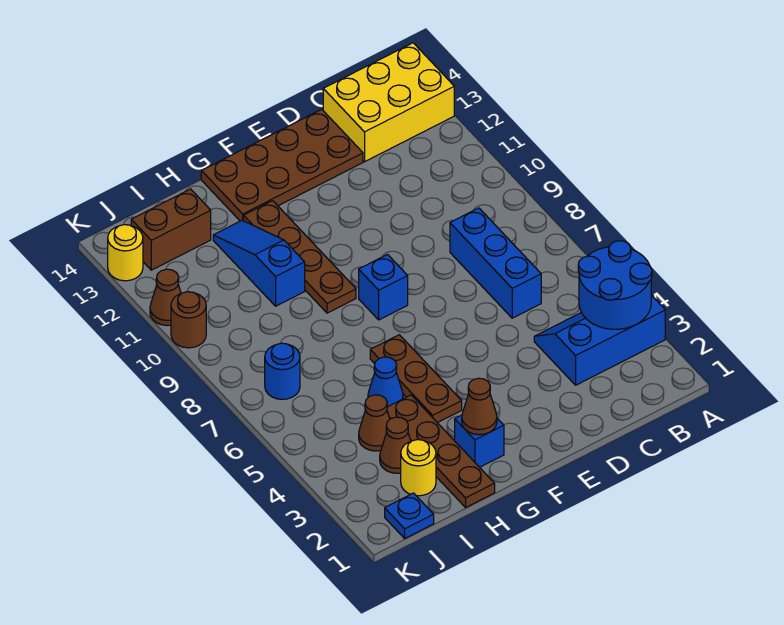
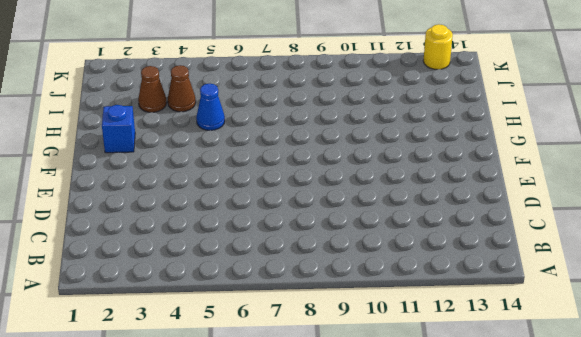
none -> blue slope A3:C4 level 1 top 3
none -> yellow brick A13:C14 level 1
none -> blue brick C6:C8 level 1

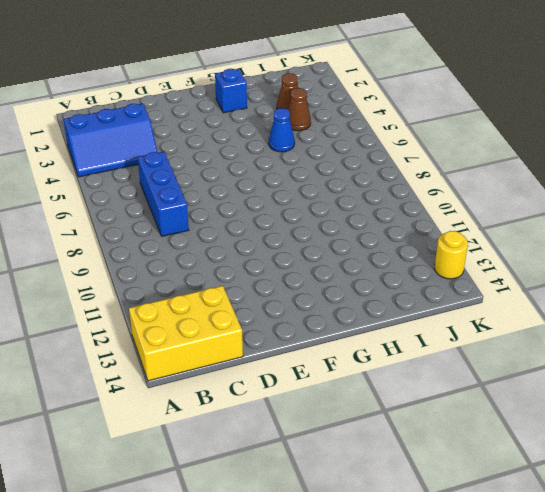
none -> brown plate D13:G14 level 1
none -> blue brick F8 level 1
none -> brown plate G4:G6 level 1

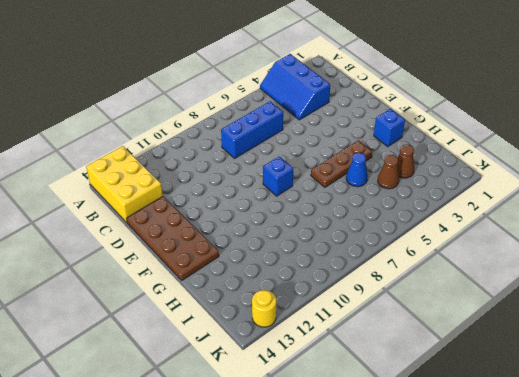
none -> brown plate G9:G12 level 1
none -> brown plate H1:H4 level 1
none -> blue slope H10:H12 level 1 top 10

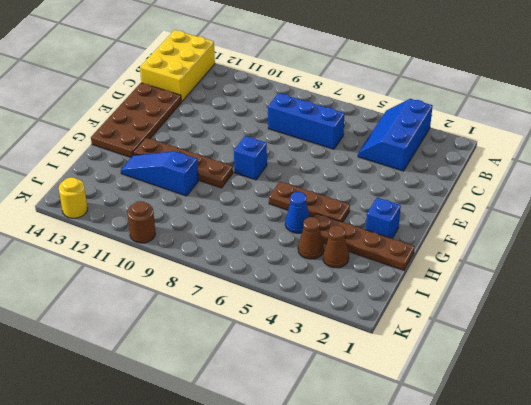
none -> yellow round brick I2 level 1
none -> brown brick I13:J13 level 1
none -> blue plate J1 level 1

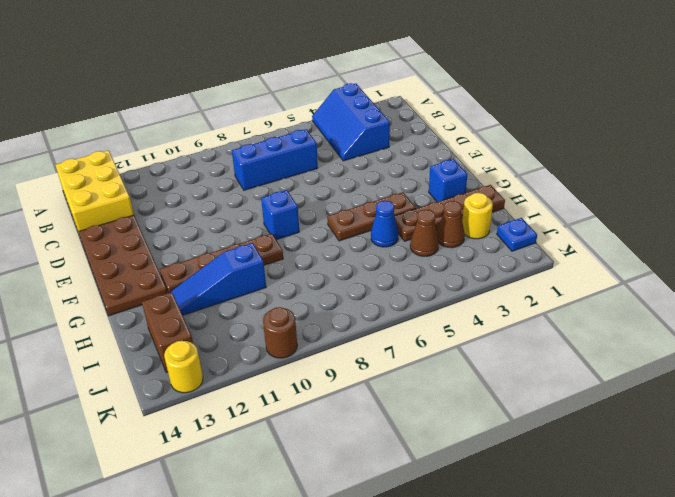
none -> blue round brick J7 level 1
none -> brown cone K11 level 1
none -> blue round brick A3:B4 level 2

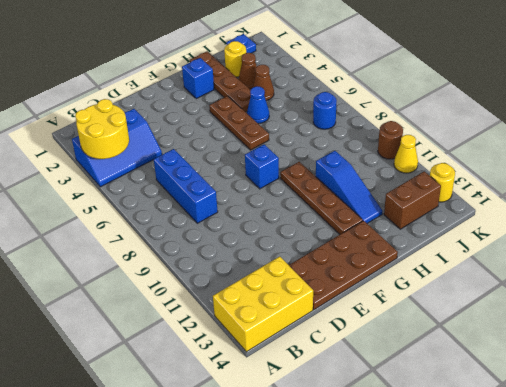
yellow round brick A3:B4 level 2 -> blue round brick A3:B4 level 2
yellow cone K11 level 1 -> brown cone K11 level 1
none -> brown cone G2 level 2

